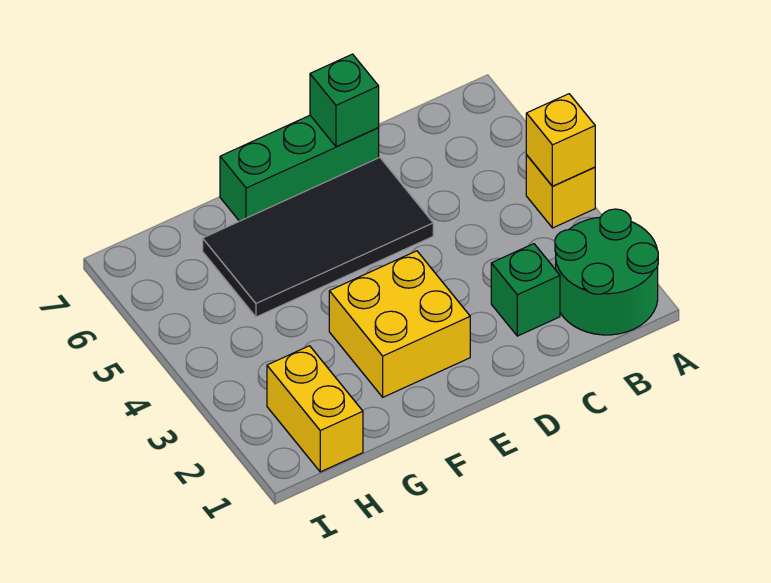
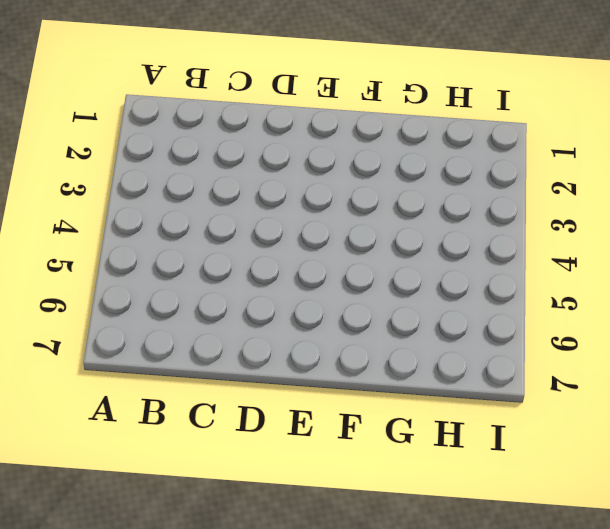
none -> green round brick A1:B2 level 1
none -> yellow brick A4 level 1

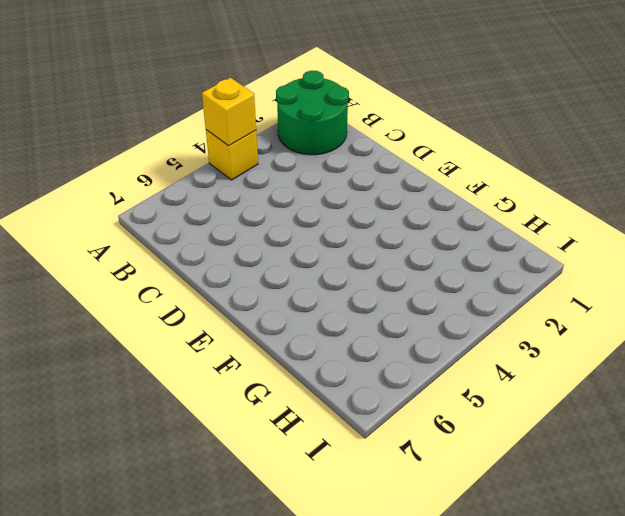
none -> green brick C2 level 1
none -> black tile D5:G6 level 1

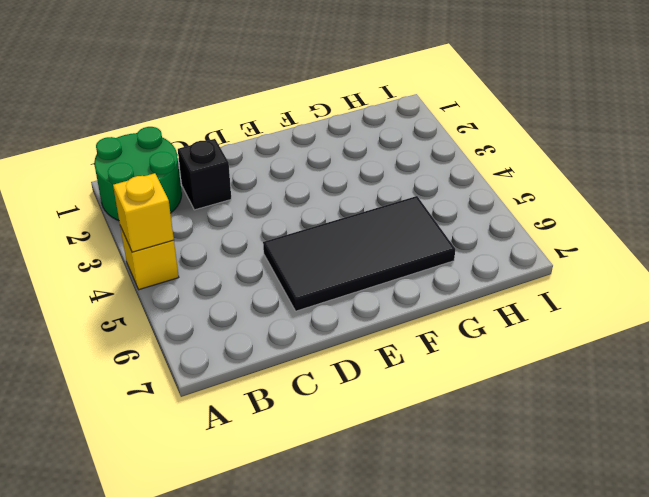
black brick C2 level 1 -> green brick C2 level 1
none -> green brick D7:F7 level 1
none -> yellow brick E2:F3 level 1

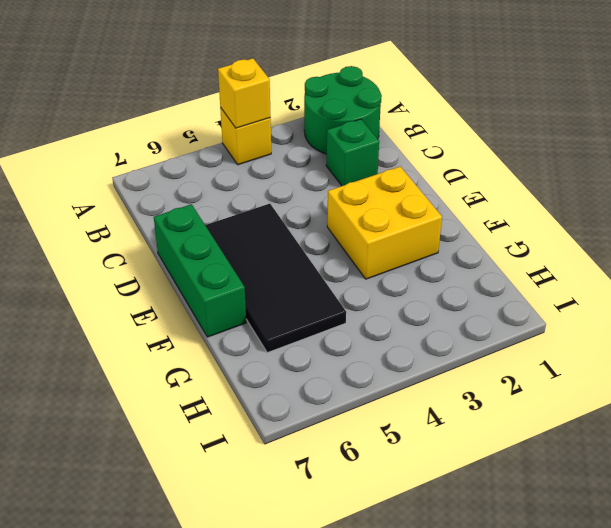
none -> yellow brick H1:H2 level 1
none -> green brick D7 level 2

